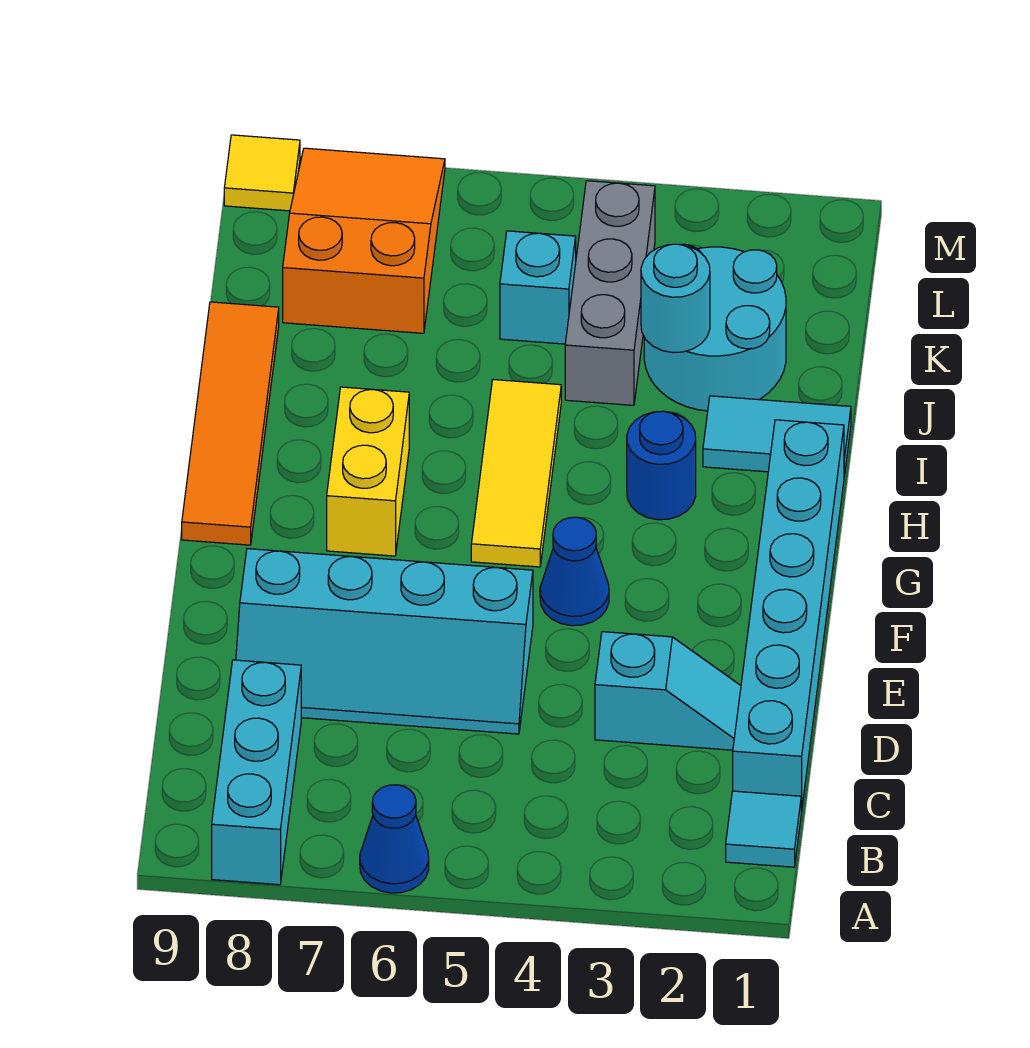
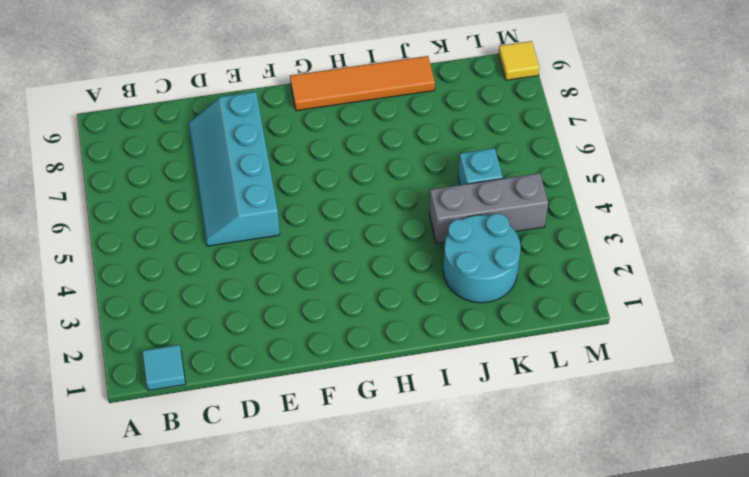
none -> blue cone A6 level 1
none -> cyan brick A8:C8 level 1
none -> cyan brick C1:H1 level 1

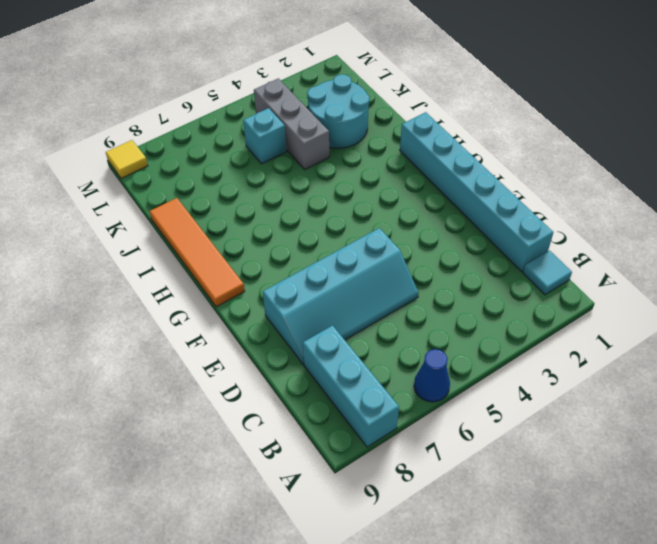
none -> cyan slope D2:D3 level 1 top 3
none -> blue cone F4 level 1
none -> yellow tile G5:I5 level 1

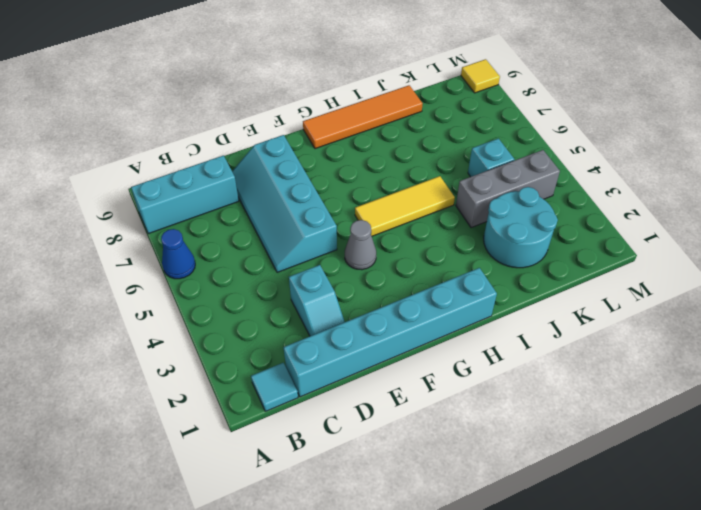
grey cone F4 level 1 -> blue cone F4 level 1
none -> yellow brick G7:H7 level 1
none -> blue round brick H3 level 1
none -> cyan tile I1:I2 level 1

